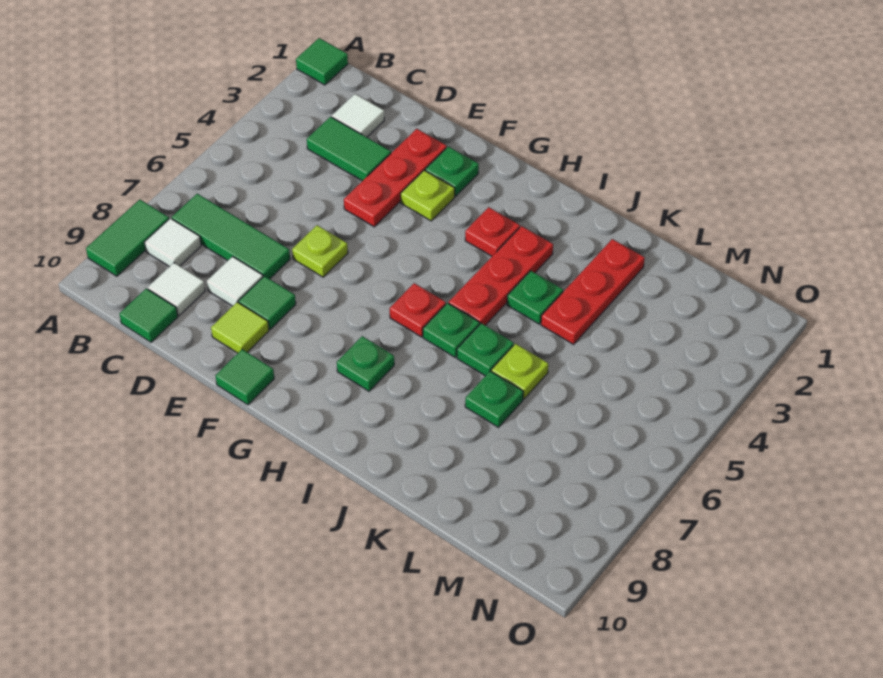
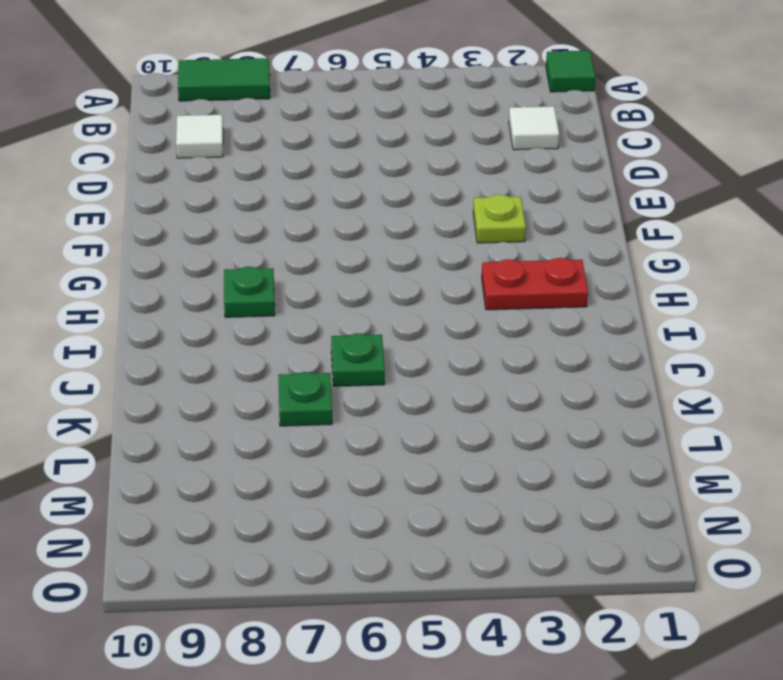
red plate H2:H3 level 1 -> red plate H3 level 1
none -> green tile B7:D7 level 1
none -> white tile B8 level 1
none -> green tile C3:D3 level 1

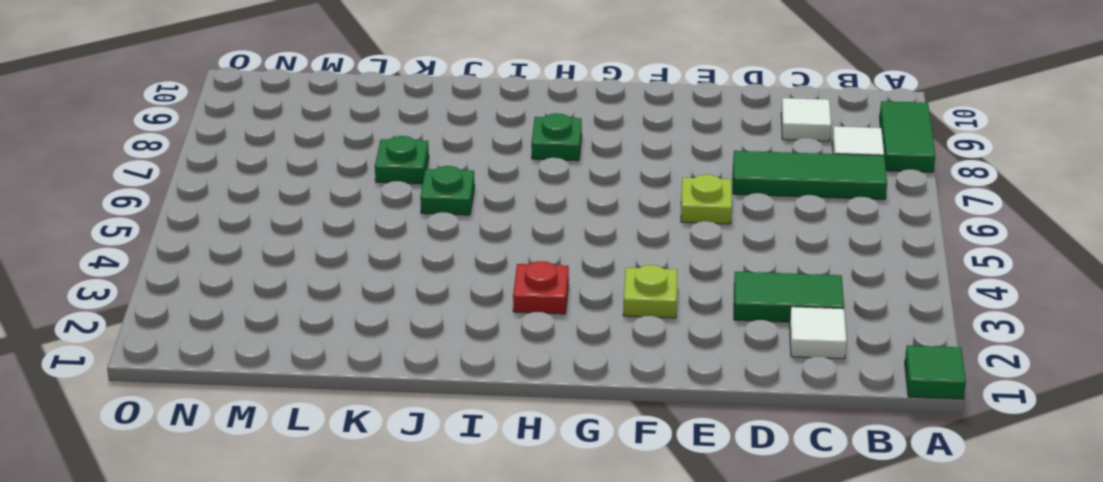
none -> green tile C10 level 1
none -> white tile D8 level 1
none -> red plate E2:E4 level 1

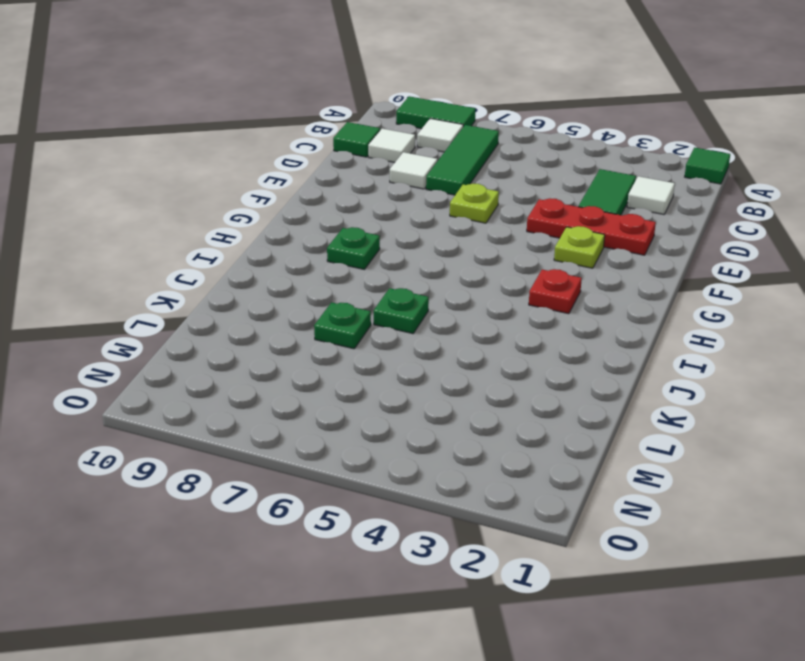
none -> green tile E8 level 1
none -> lime tile E9 level 1
none -> green plate F2 level 1

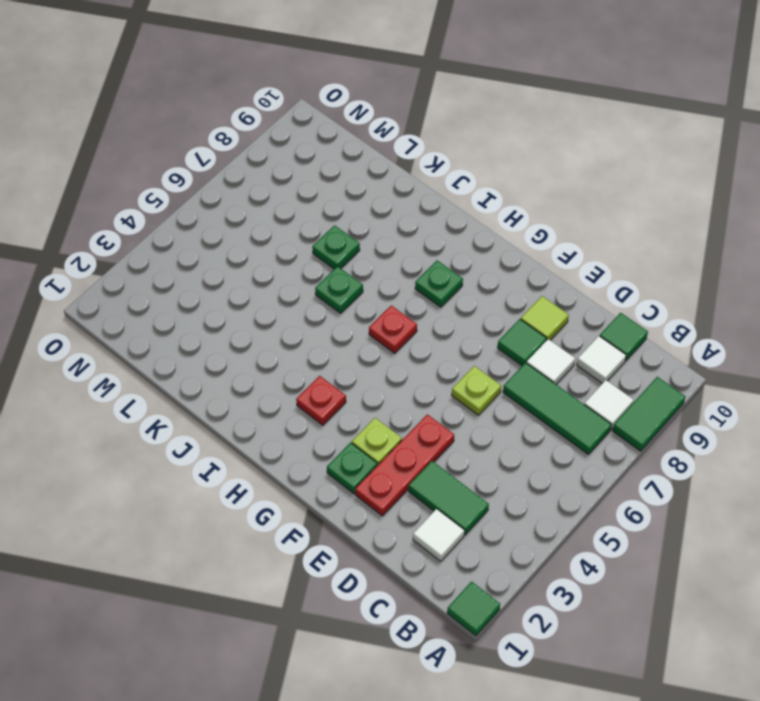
none -> green tile F10 level 1
none -> red plate I3:I5 level 1
none -> green plate I6 level 1

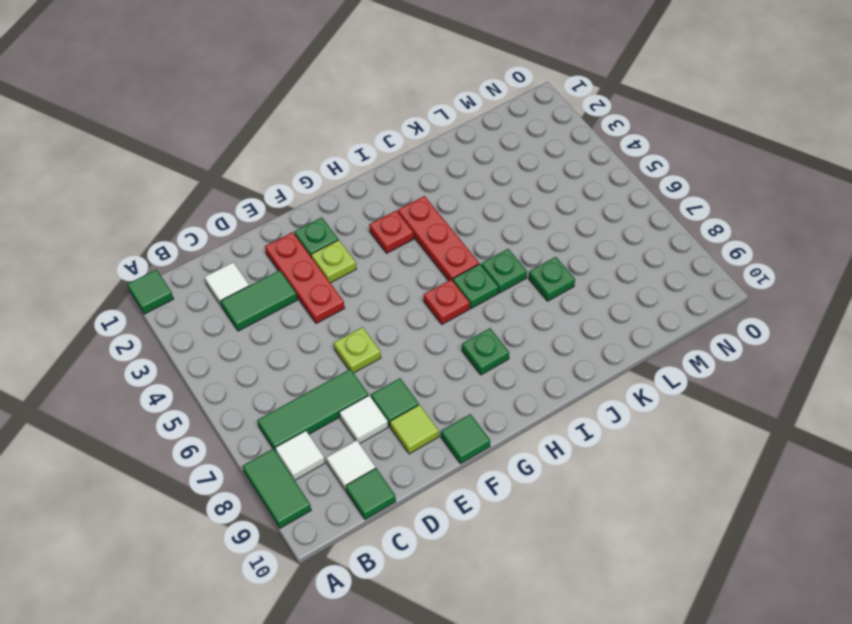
none -> green plate J4 level 1
none -> red plate K2:K4 level 1
none -> lime plate K6 level 1

